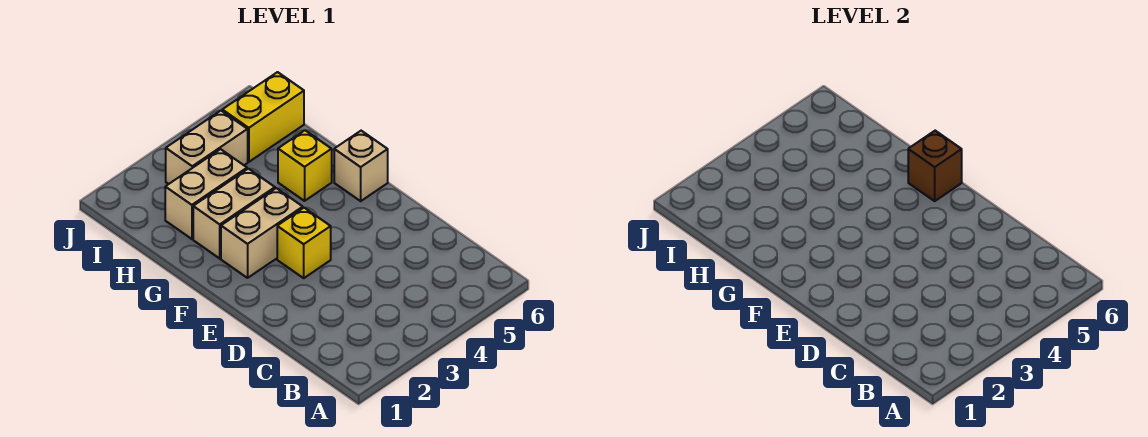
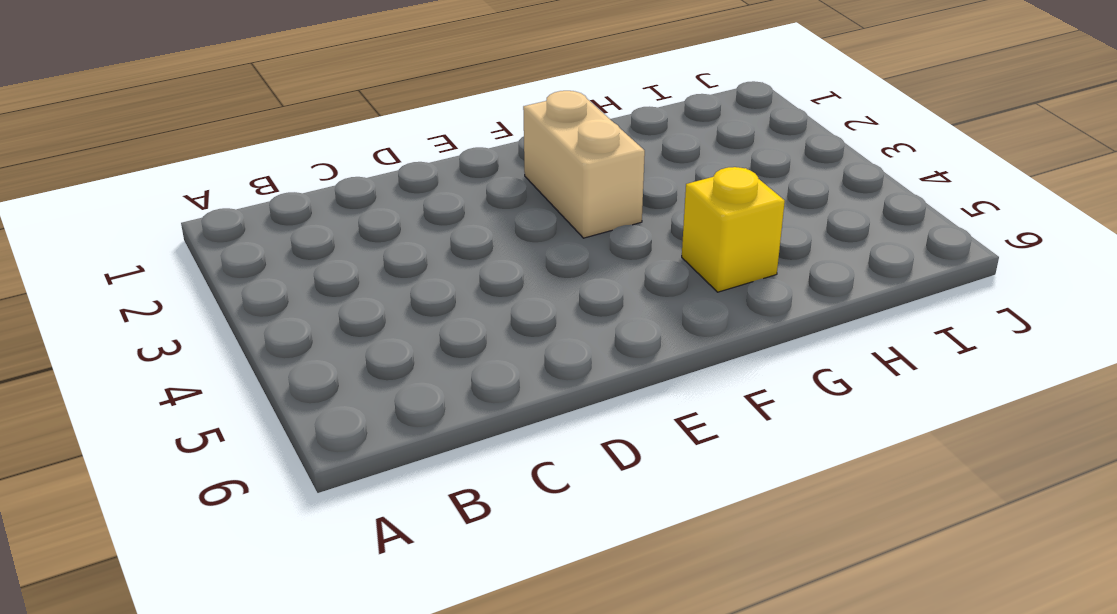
none -> yellow brick E3 level 1
none -> tan brick F6 level 1

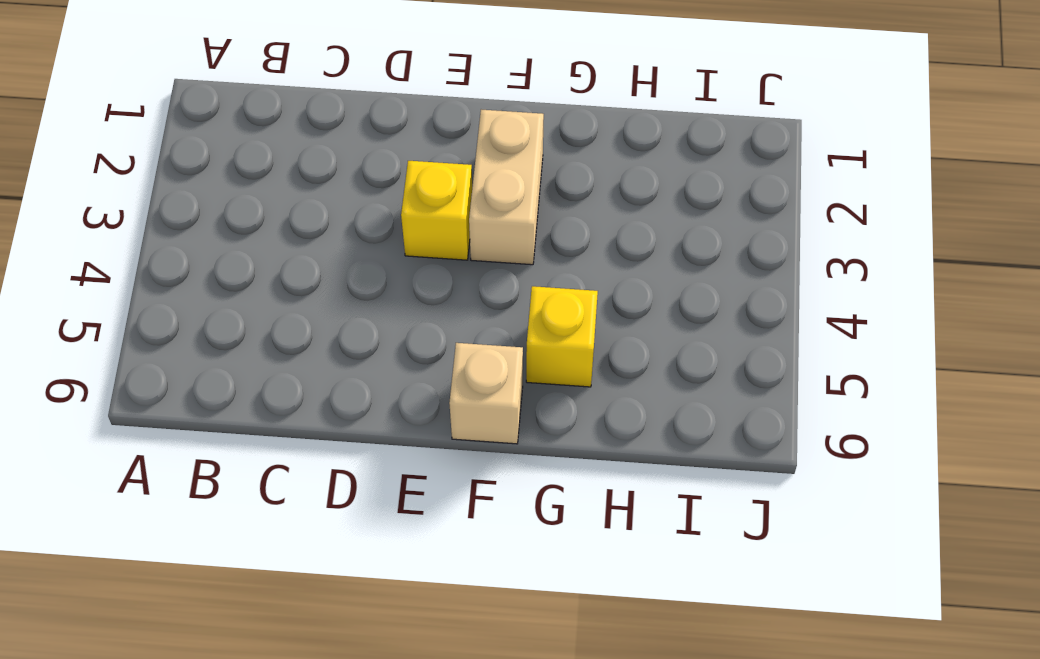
none -> tan brick G2:G3 level 1
none -> tan brick H2:H3 level 1

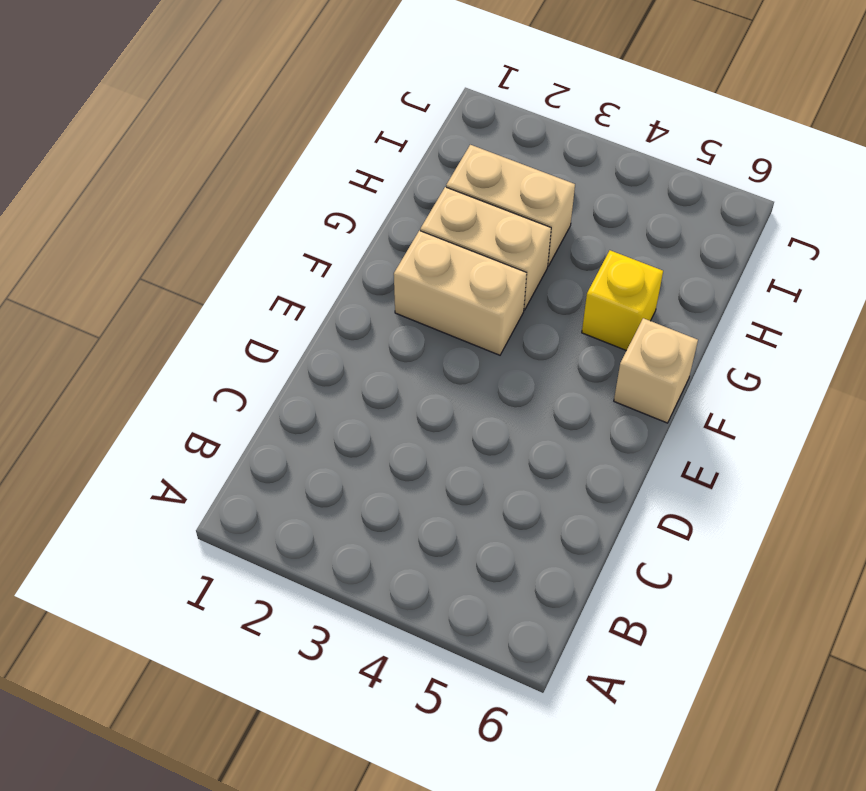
none -> yellow brick E3 level 1
none -> tan brick I3:I4 level 1

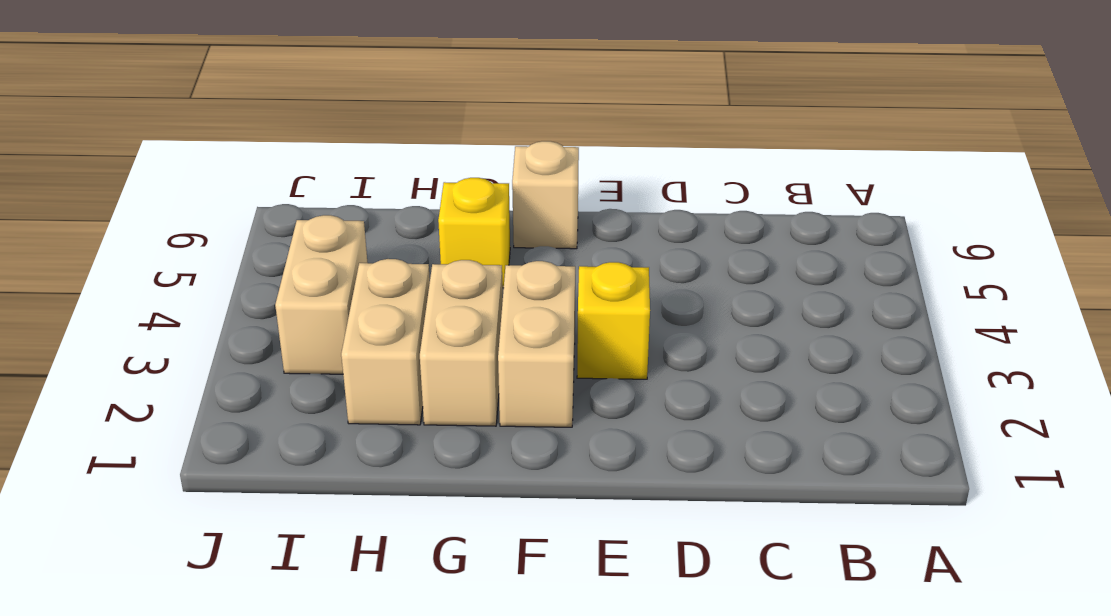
none -> yellow brick I5:I6 level 1
none -> brown brick F6 level 2

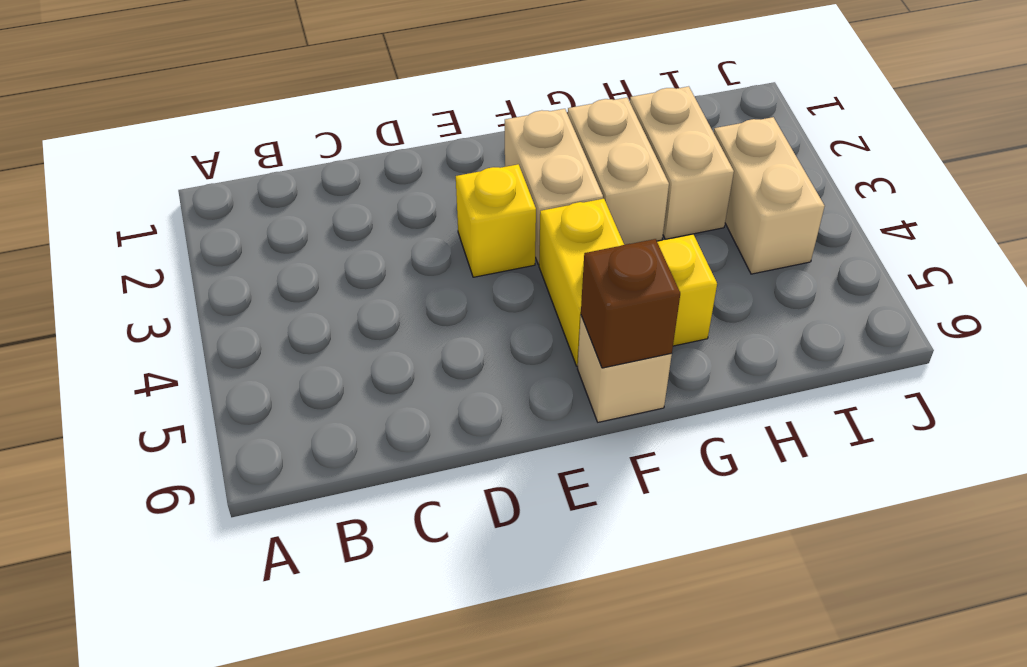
yellow brick F4:F5 level 1 -> yellow brick I5:I6 level 1

